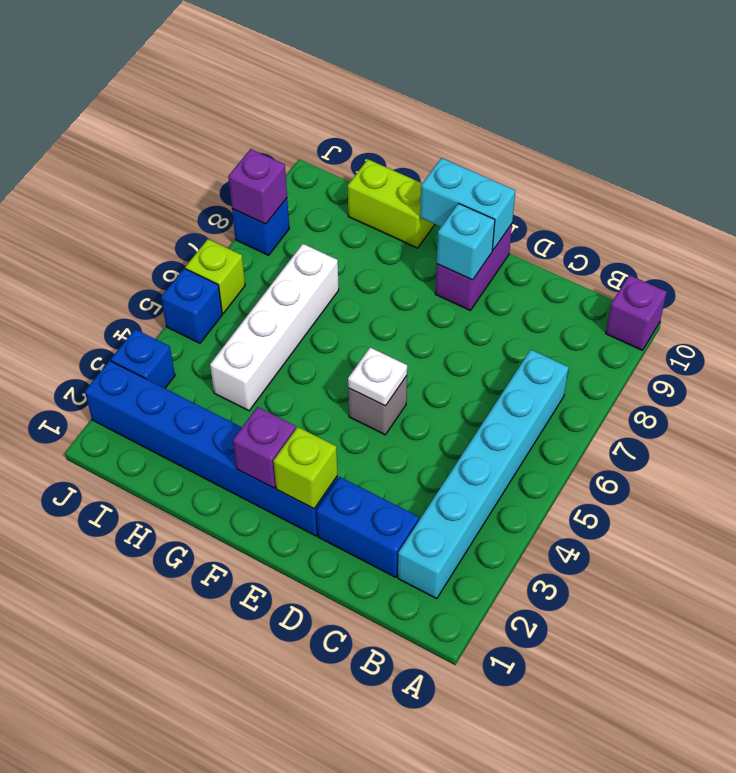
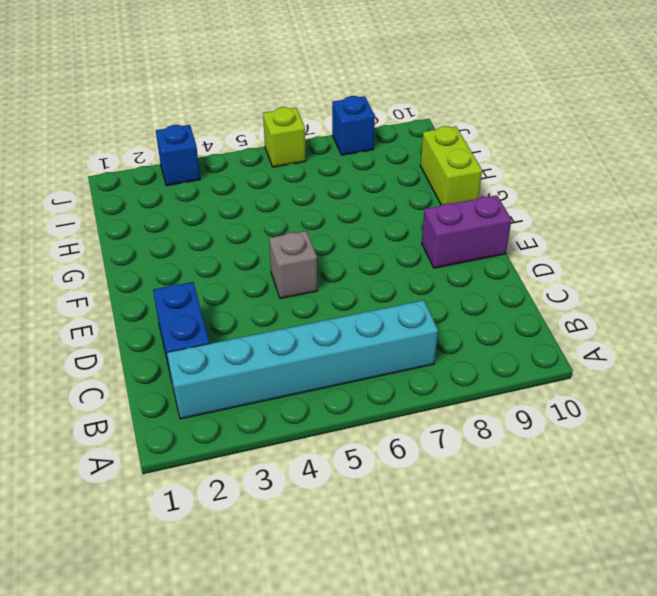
none -> purple brick A10 level 1
none -> blue brick E2:J2 level 1
none -> white brick H4:H7 level 1

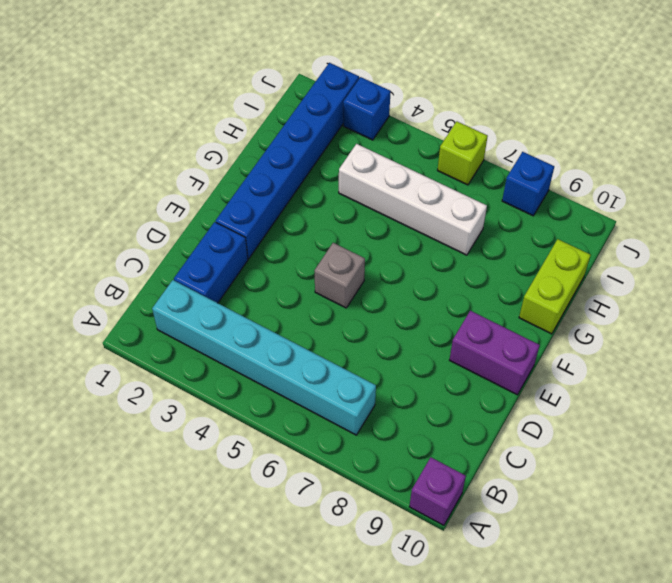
none -> blue brick J5 level 1
none -> lime brick E2 level 2
none -> white plate E5 level 2

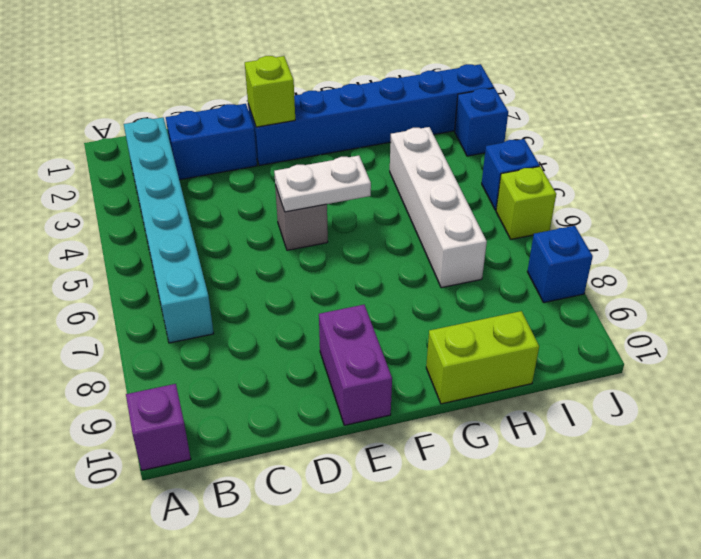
white plate E5:F5 level 2 -> white plate E5 level 2
none -> cyan brick E9 level 2
none -> cyan brick E10:F10 level 2
none -> purple brick F2 level 2

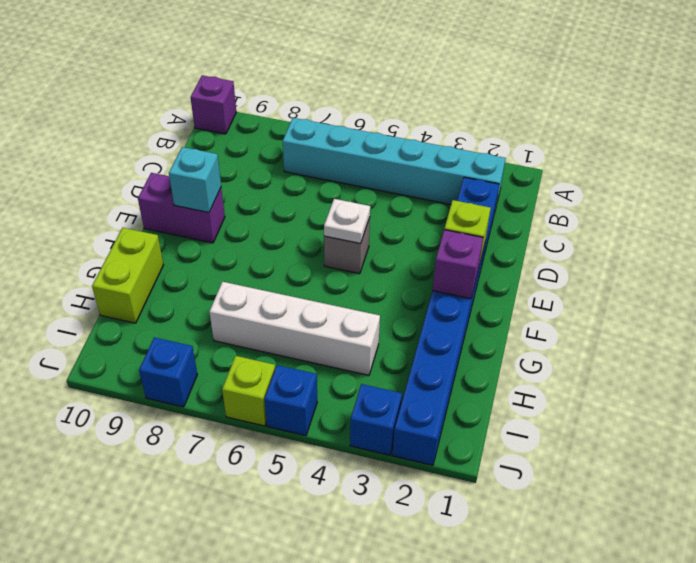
none -> cyan brick E10:F10 level 2
none -> purple brick J8 level 2

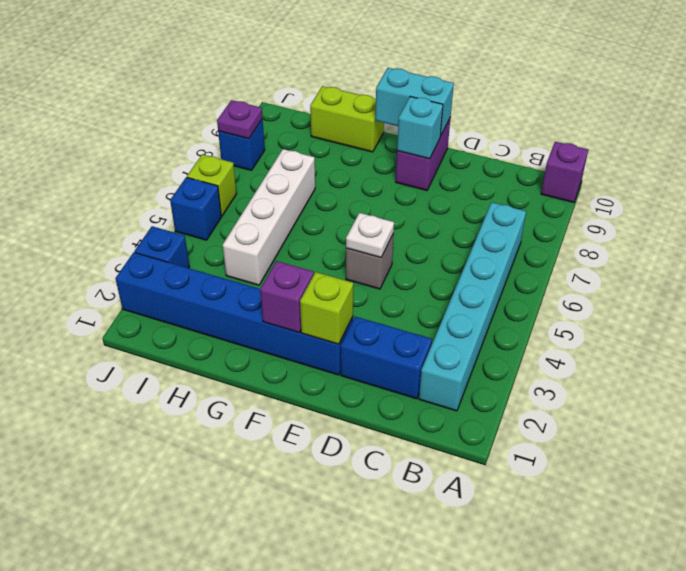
purple plate J8 level 2 -> purple brick J8 level 2

